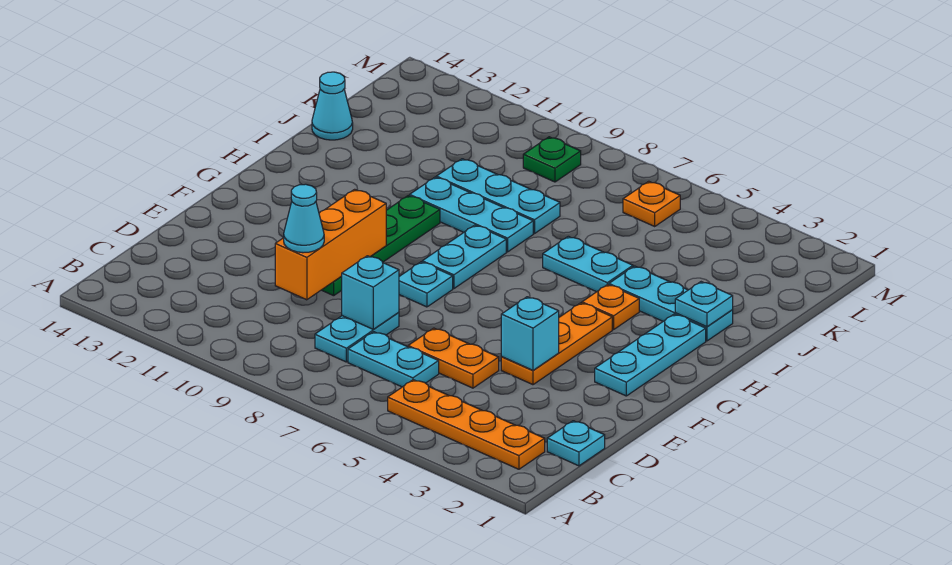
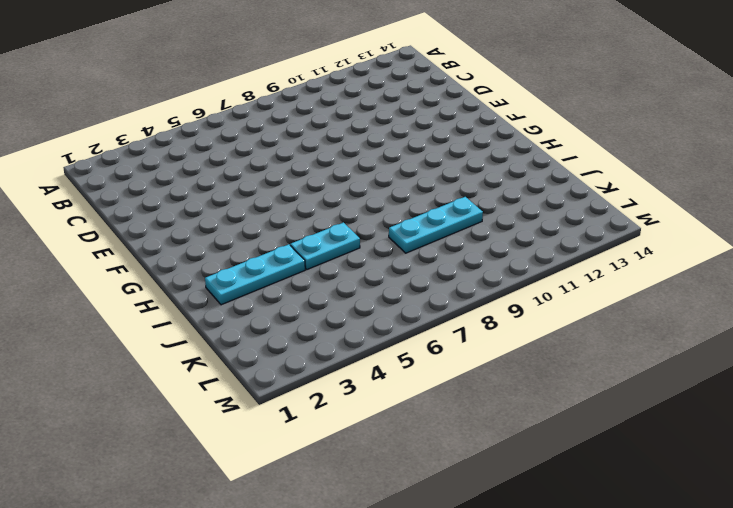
none -> orange plate B2:B5 level 1
none -> cyan plate C1 level 1
none -> cyan plate C6:C7 level 1

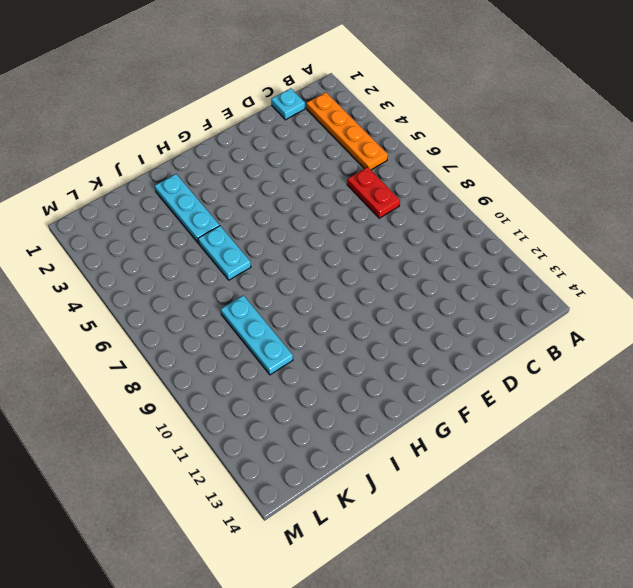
red plate C6:C7 level 1 -> cyan plate C6:C7 level 1
none -> cyan plate C8:D8 level 1
none -> orange plate D5:D6 level 1
none -> orange plate E4:G4 level 1

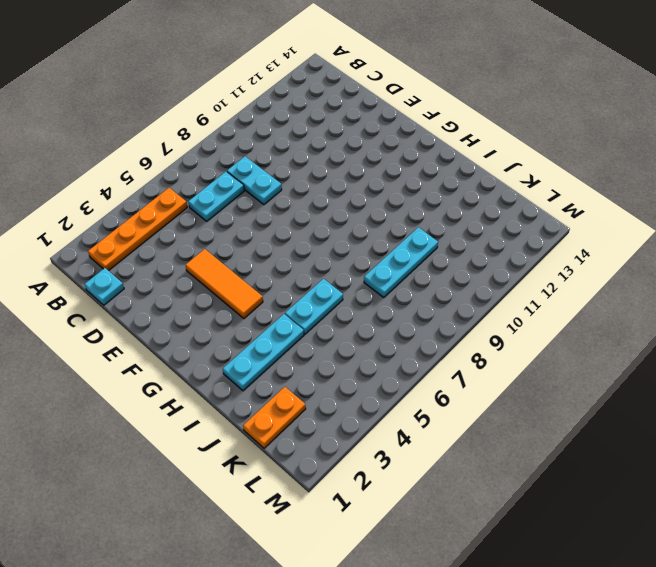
orange tile E4:G4 level 1 -> orange plate E4:G4 level 1
orange plate K1:K2 level 1 -> orange plate D5:D6 level 1
none -> green plate E10:H10 level 1
none -> cyan plate F2:H2 level 1
none -> cyan plate F8 level 1

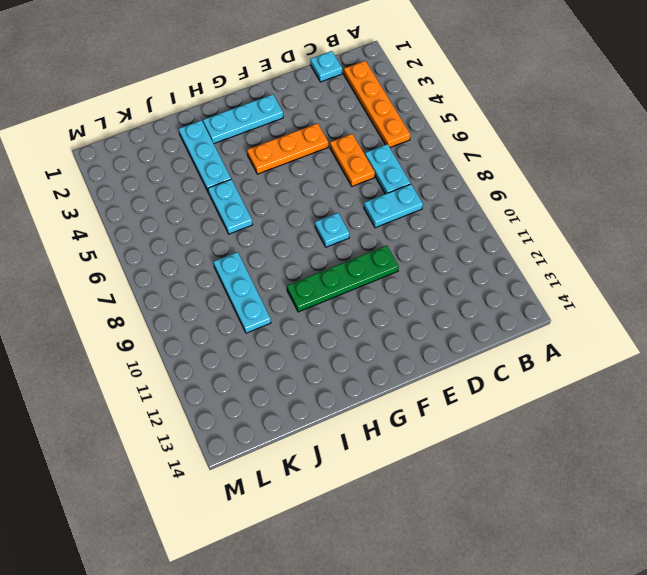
none -> cyan plate G8:H8 level 1
none -> orange plate H4 level 1
none -> cyan plate I8:I10 level 1

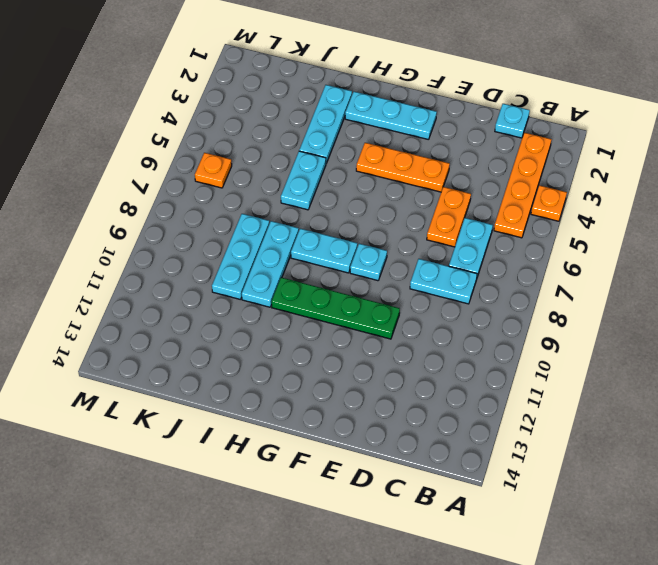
orange plate A4 level 1 -> orange plate H4 level 1
none -> cyan cone J14 level 1
none -> green plate L9 level 1
none -> cyan brick D8 level 2

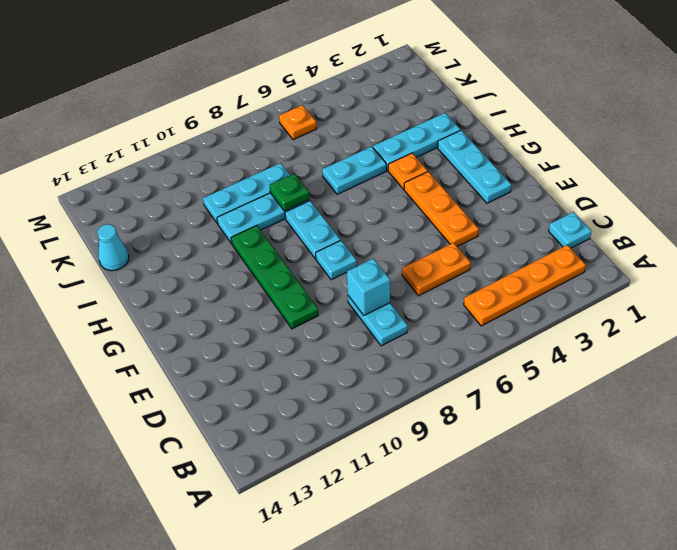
green plate I8 level 2 -> green plate L9 level 1
none -> cyan plate C6:C7 level 1
none -> orange brick D10:F10 level 2
none -> cyan brick E4 level 2

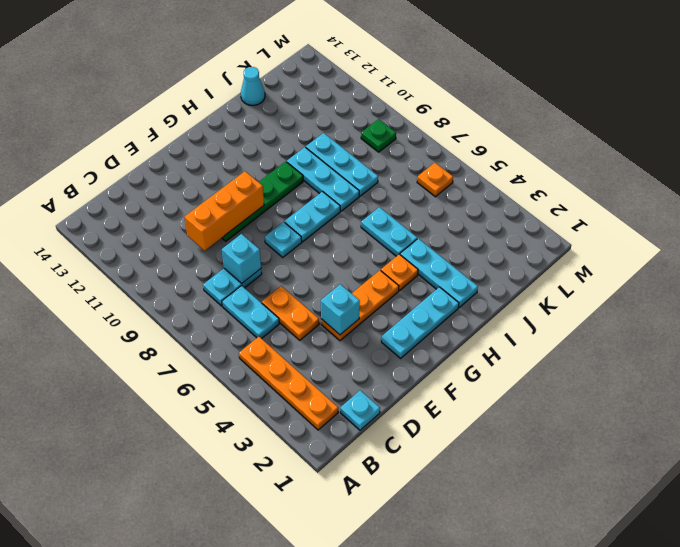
none -> cyan plate I2 level 2
none -> cyan cone D10 level 3

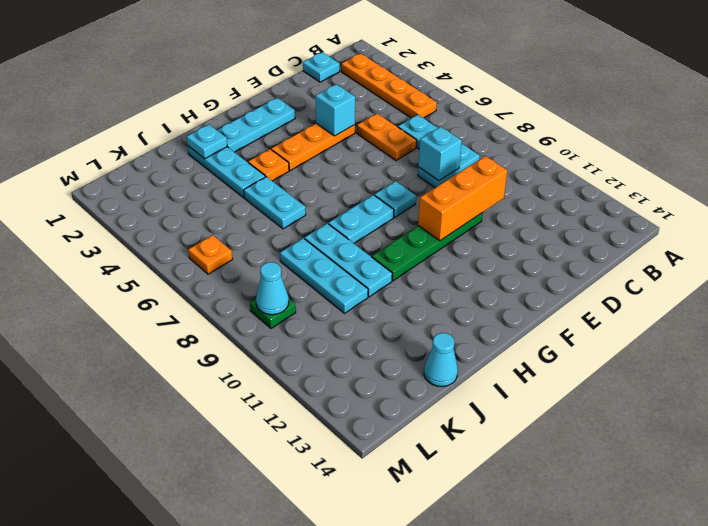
cyan cone L9 level 2 -> cyan cone D10 level 3

